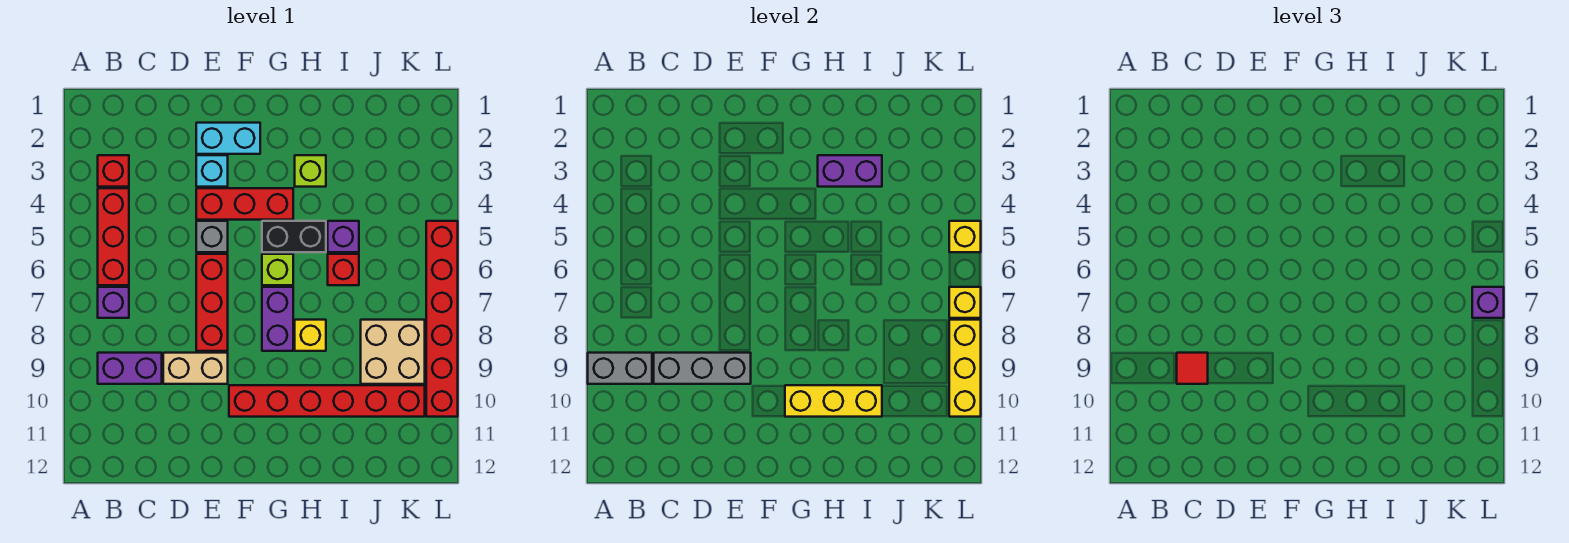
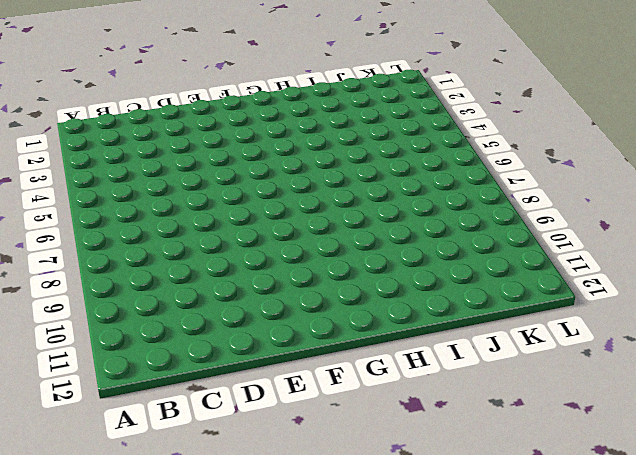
none -> red brick B3 level 1
none -> red brick B4:B6 level 1
none -> purple brick B7 level 1

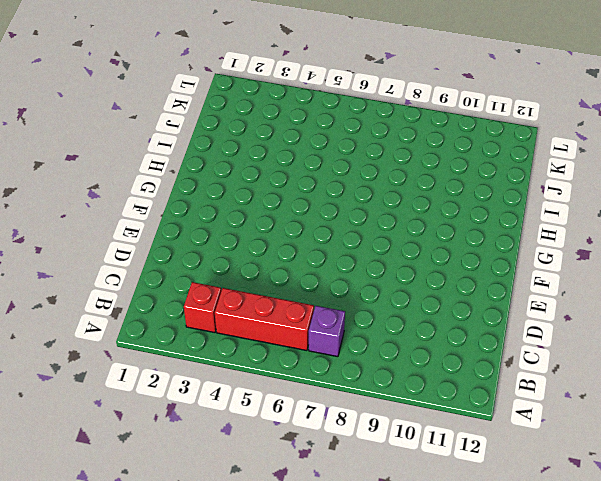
none -> purple brick B9:C9 level 1
none -> tan brick D9:E9 level 1
none -> cyan brick E2:F2 level 1

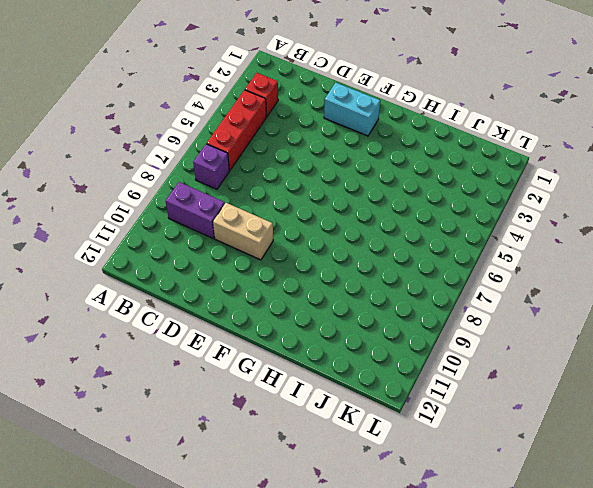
none -> cyan brick E3 level 1
none -> red brick E4:G4 level 1
none -> grey brick E5 level 1

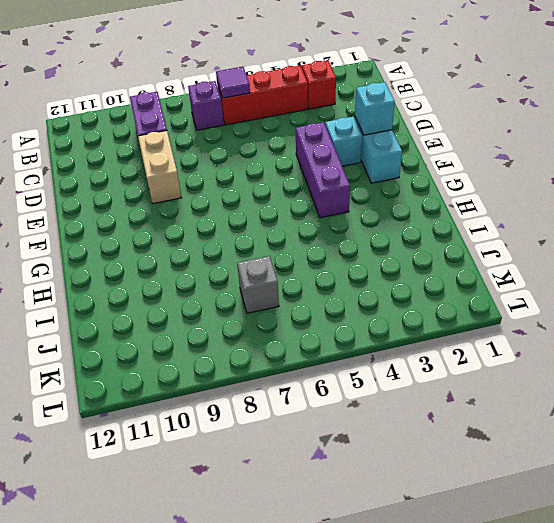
purple tile B6 level 2 -> none
cyan brick E2 level 2 -> none
purple brick E4:G4 level 1 -> red brick E4:G4 level 1
grey brick J7 level 1 -> grey brick E5 level 1
none -> red brick E6:E8 level 1
none -> red brick F10:K10 level 1
none -> black brick G5:H5 level 1

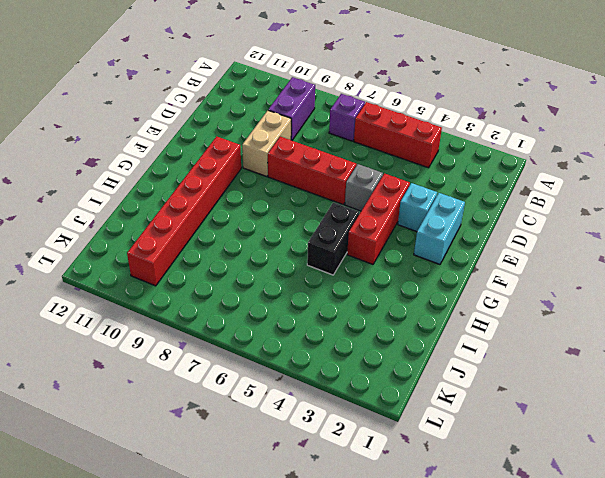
none -> red brick B3 level 1
none -> lime brick G6 level 1
none -> purple brick G7:G8 level 1

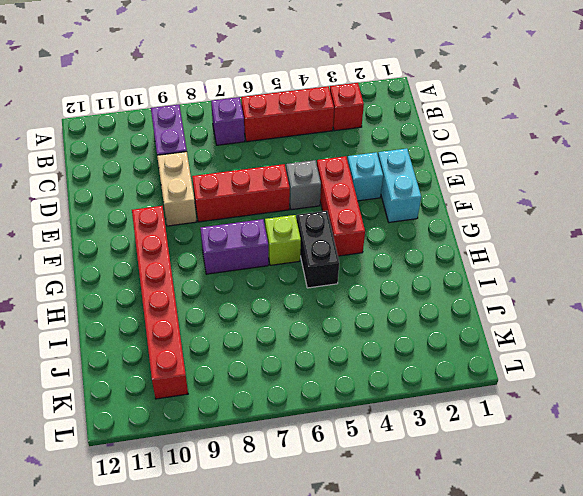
none -> lime brick H3 level 1
none -> yellow brick H8 level 1
none -> purple brick I5 level 1

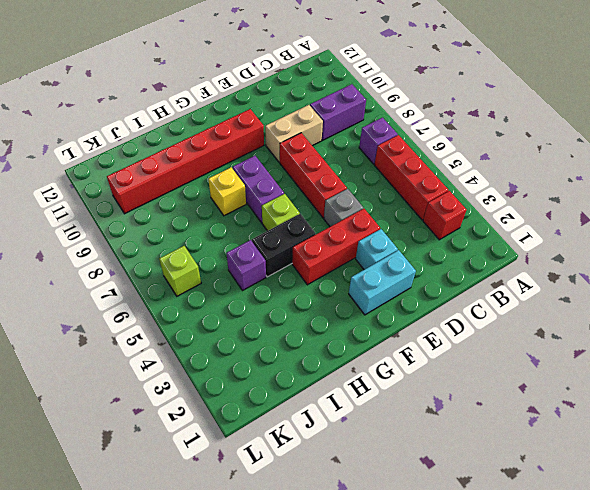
lime brick K6 level 1 -> lime brick H3 level 1
none -> red brick I6 level 1
none -> tan brick J8:K9 level 1
none -> red brick L5:L10 level 1

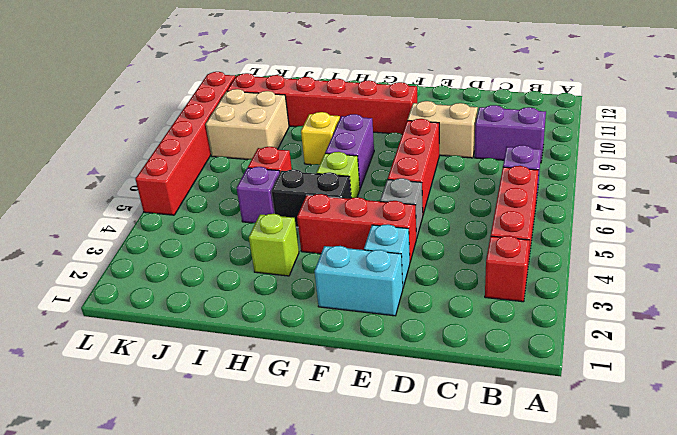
none -> grey brick A9:B9 level 2
none -> grey brick C9:E9 level 2
none -> yellow brick G10:I10 level 2

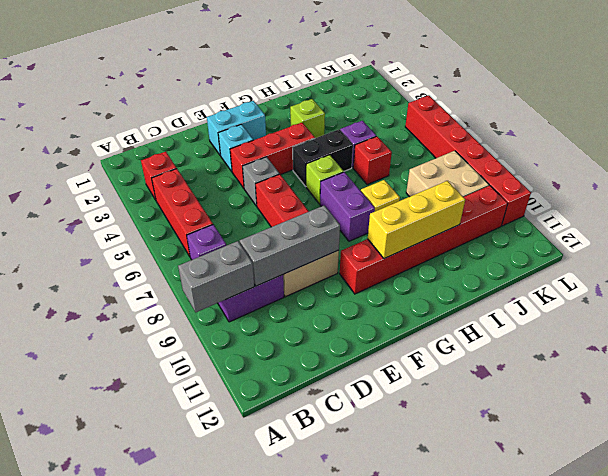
none -> purple brick H3:I3 level 2
none -> yellow brick L5 level 2
none -> yellow brick L7 level 2

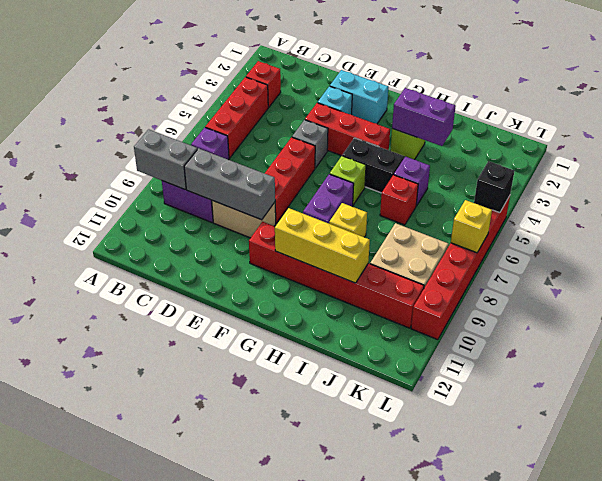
black brick L5 level 2 -> yellow brick L5 level 2
none -> yellow brick L8:L10 level 2
none -> red tile C9 level 3
none -> purple brick L7 level 3

